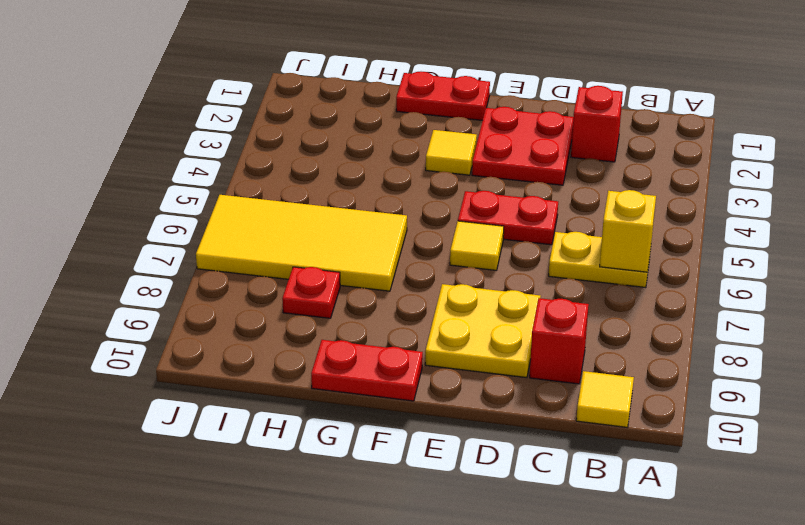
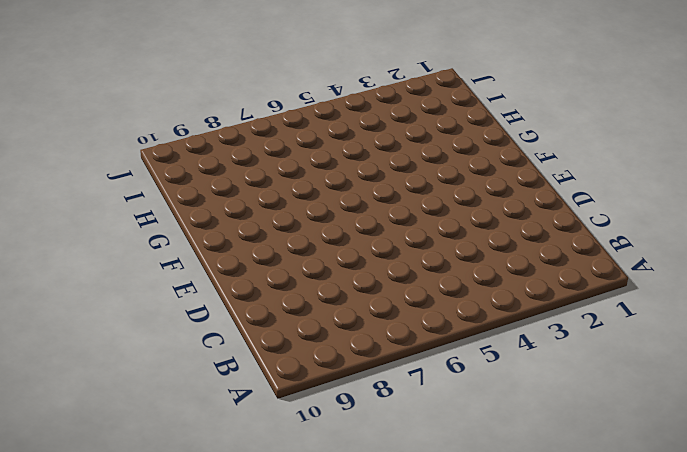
none -> yellow plate B6:C6 level 1
none -> yellow tile B10 level 1
none -> red brick C2 level 1

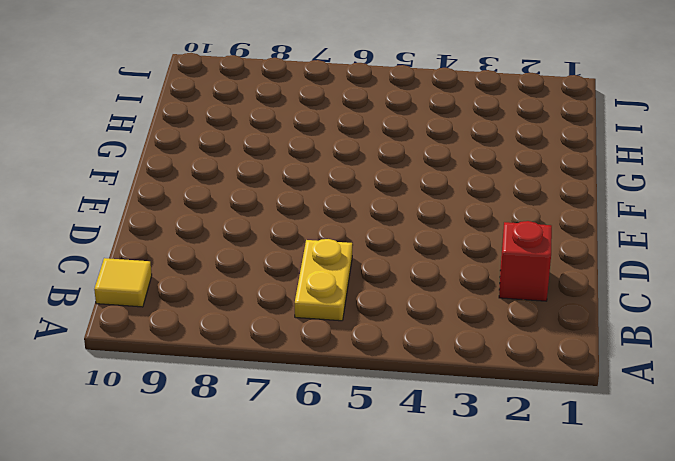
none -> red brick C9 level 1
none -> red plate D2:E3 level 1
none -> red plate D5:E5 level 1

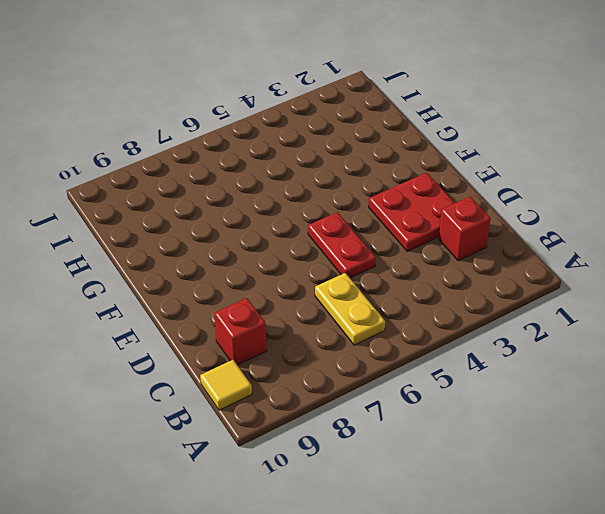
none -> yellow plate D8:E9 level 1
none -> yellow tile E6 level 1
none -> red plate F1:G1 level 1

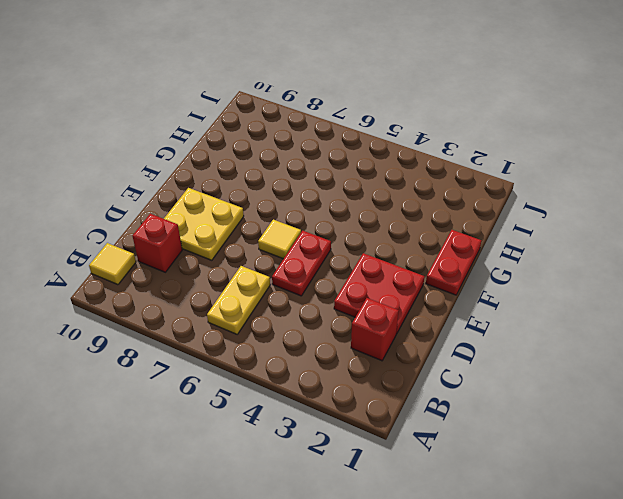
none -> yellow tile F3 level 1
none -> red plate F10:G10 level 1
none -> yellow tile G6:J7 level 1

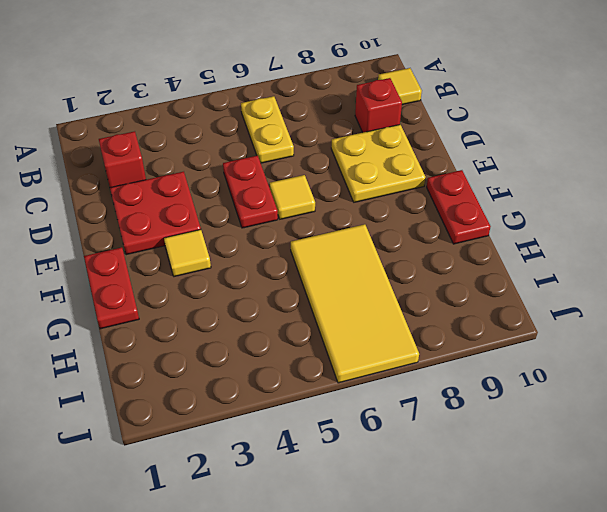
none -> red plate H8 level 1
none -> yellow brick B6 level 2

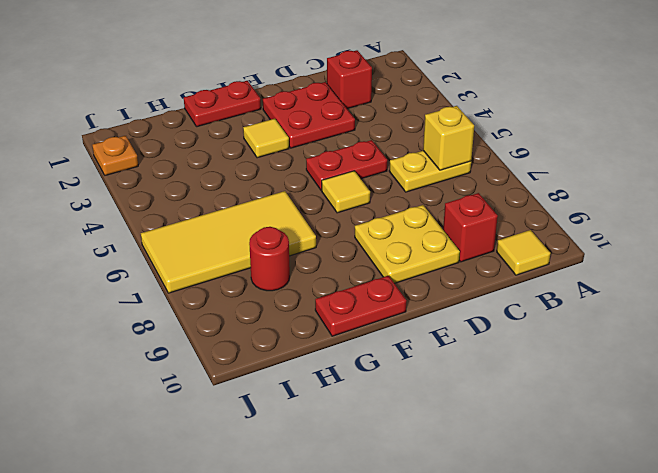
red round brick H8 level 1 -> red plate H8 level 1
orange plate J2 level 1 -> none

